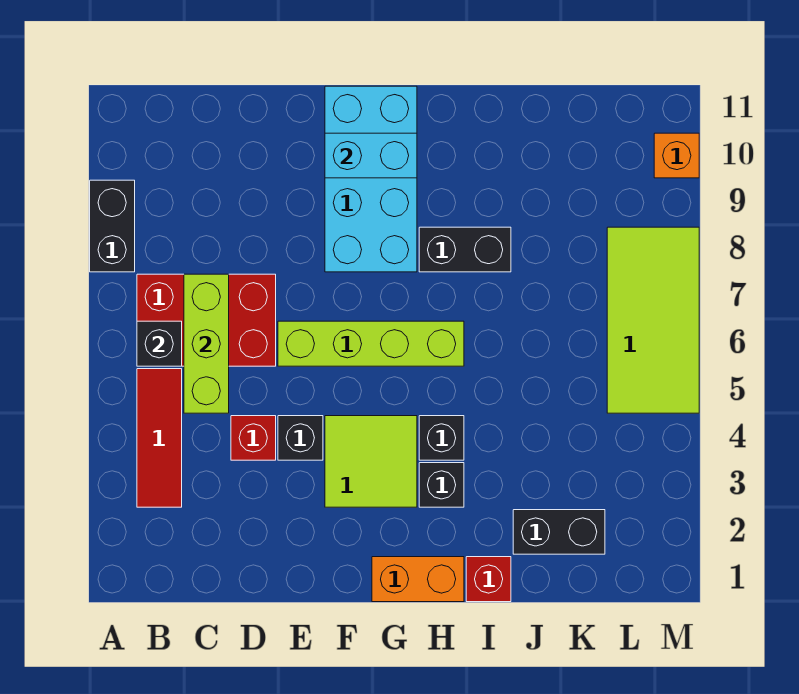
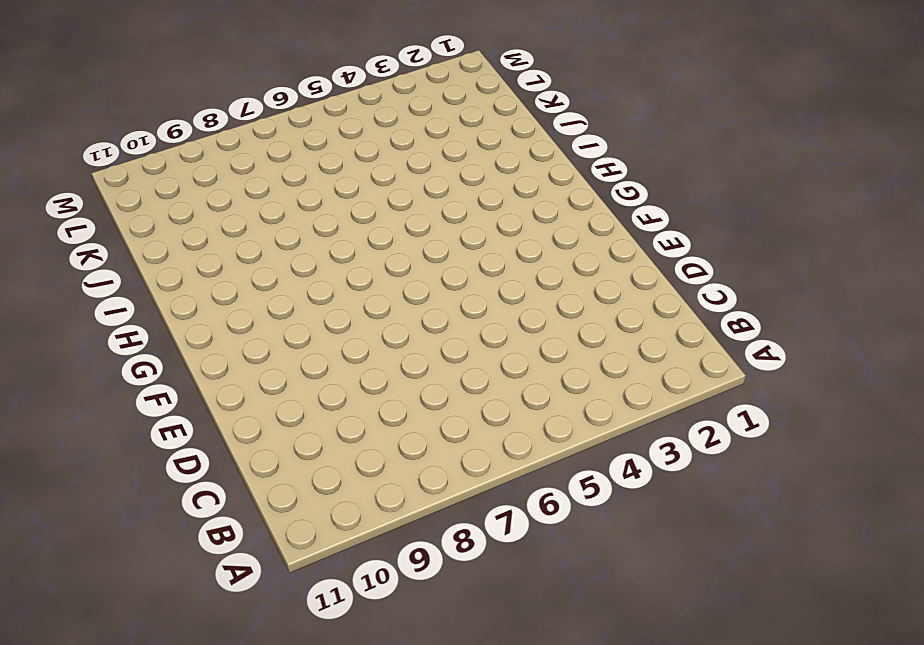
none -> black brick A8:A9 level 1
none -> red tile B3:B5 level 1
none -> red brick B6:D7 level 1

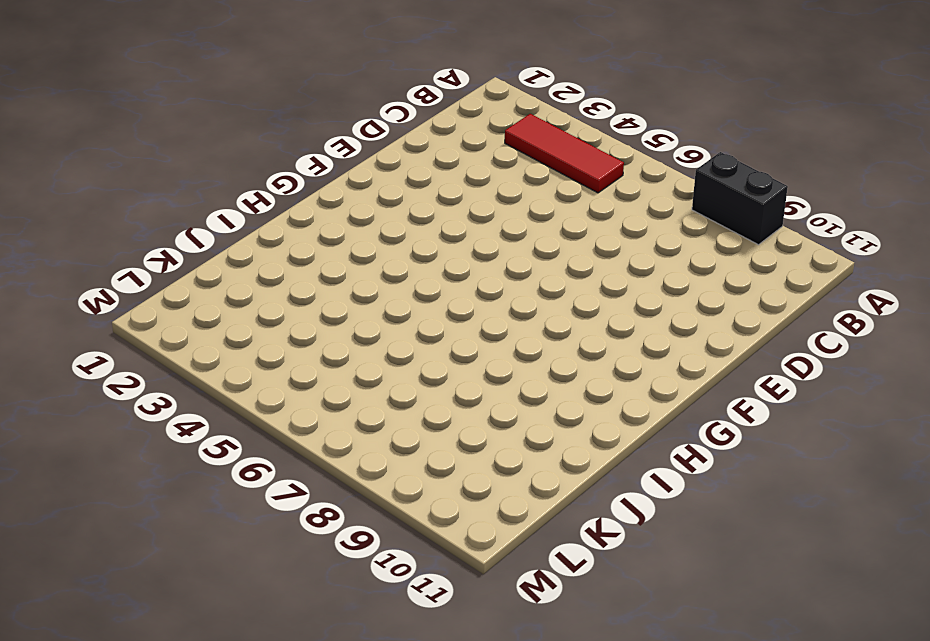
none -> red brick B6:D7 level 1
none -> red brick D4 level 1
none -> black brick E4 level 1

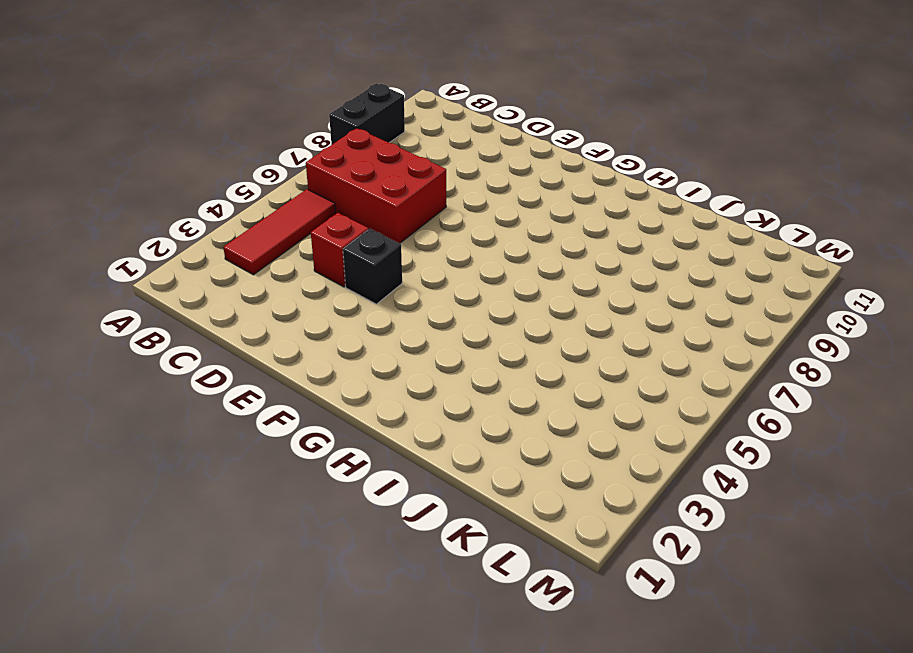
none -> lime brick E6:H6 level 1
none -> lime tile F3:G4 level 1
none -> cyan brick F8:G11 level 1

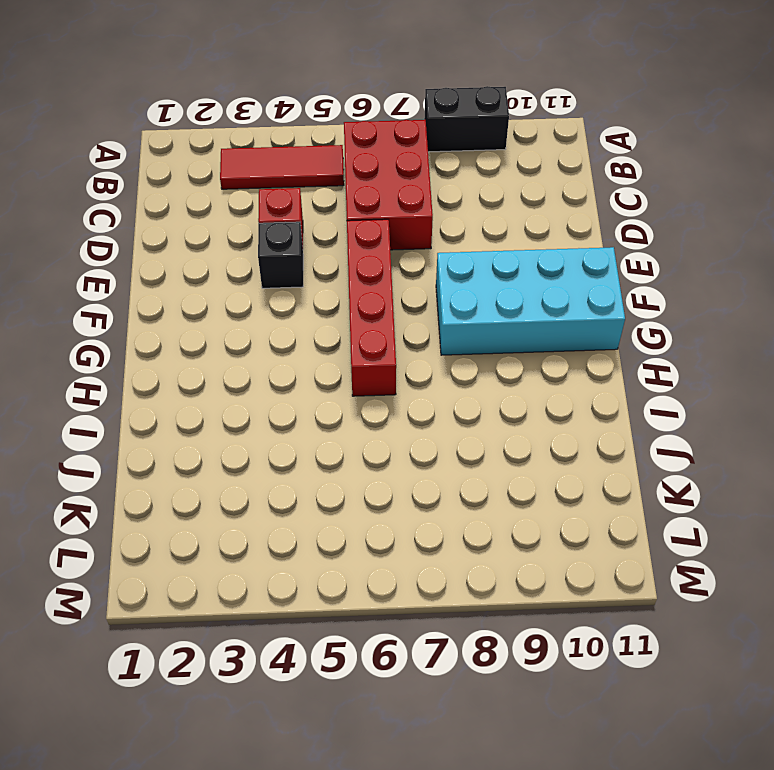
red brick E6:H6 level 1 -> lime brick E6:H6 level 1
none -> lime tile F3:G4 level 1
none -> orange brick G1:H1 level 1
none -> black brick H3 level 1

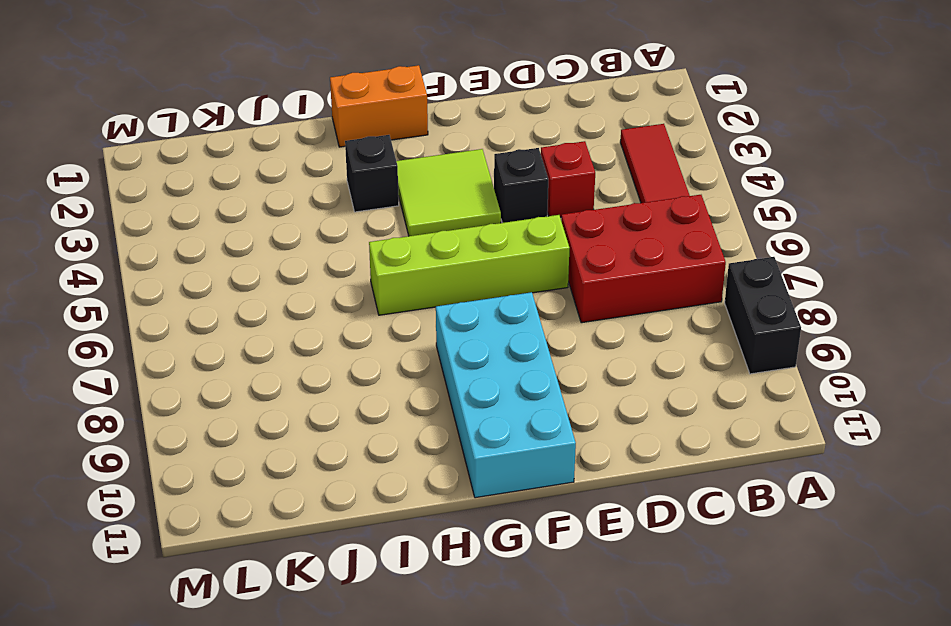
none -> black brick H4 level 1
none -> black brick H8:I8 level 1
none -> red brick I1 level 1

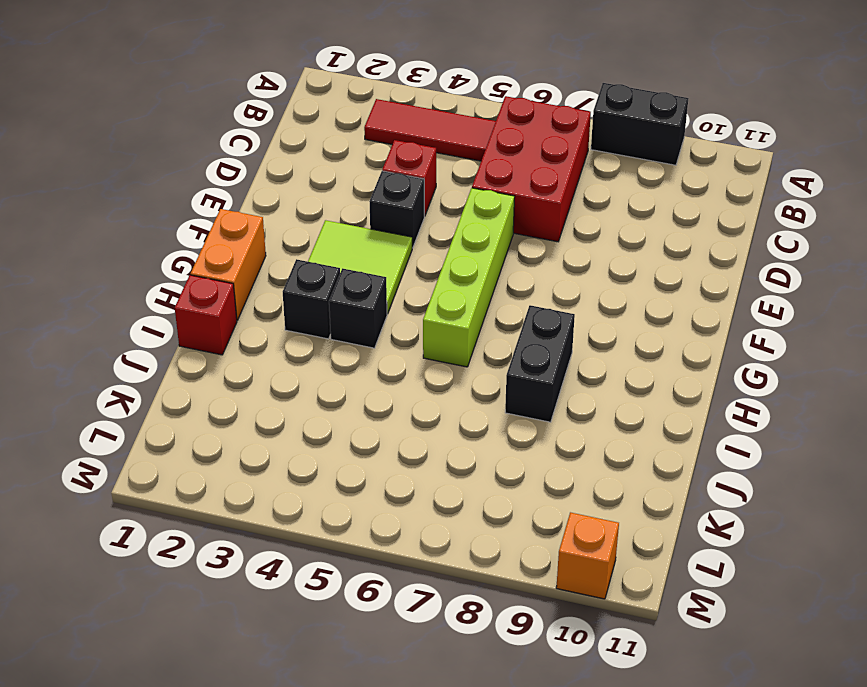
none -> cyan brick F8:G11 level 1
none -> black brick J2:K2 level 1
none -> lime tile L5:M8 level 1

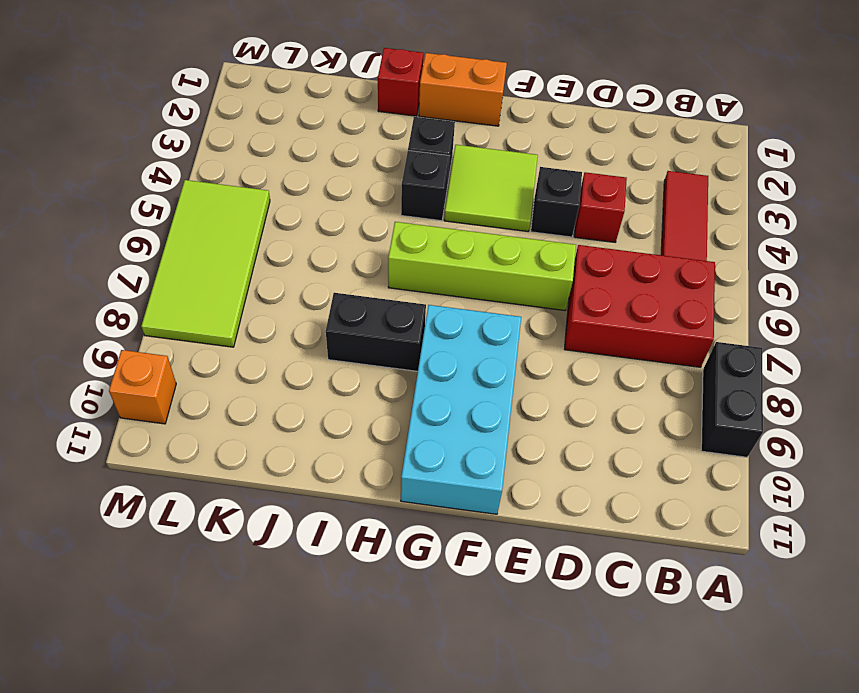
none -> black brick J2:K2 level 1
none -> black brick B6 level 2
none -> lime brick C5:C7 level 2

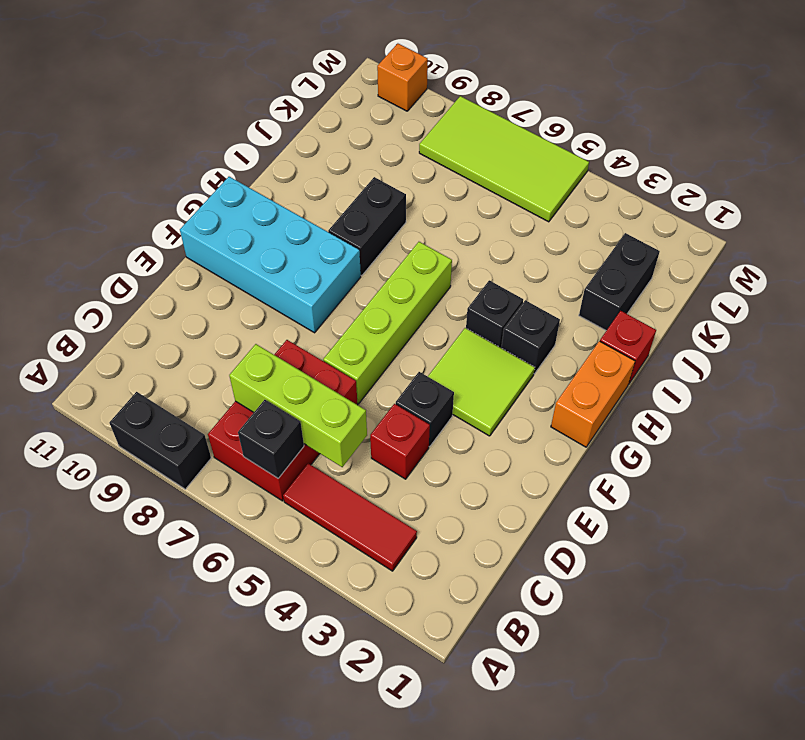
none -> cyan brick F10:G10 level 2

